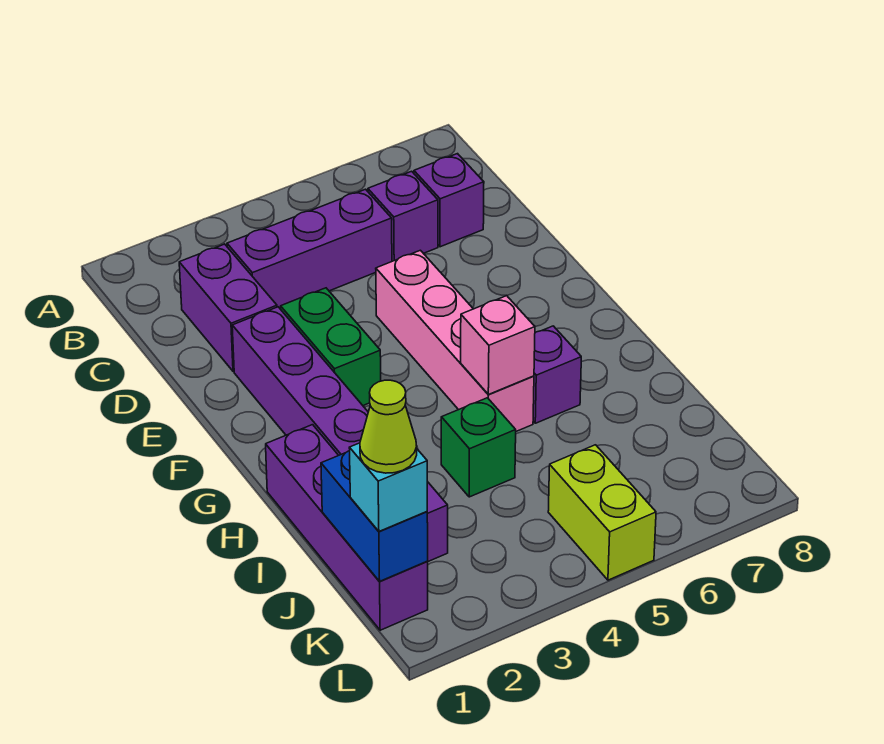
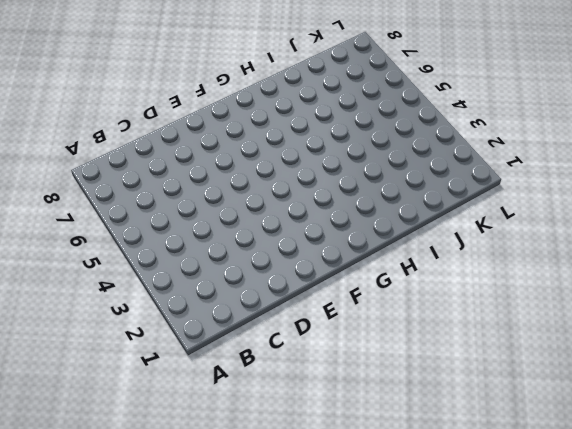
none -> purple brick C2:D2 level 1
none -> purple brick C3:C5 level 1
none -> purple brick C6 level 1

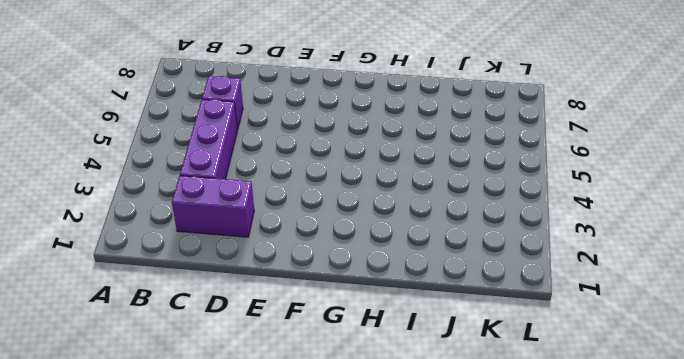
none -> purple brick C7 level 1
none -> purple brick E2:J2 level 1
none -> green brick E3:F3 level 1

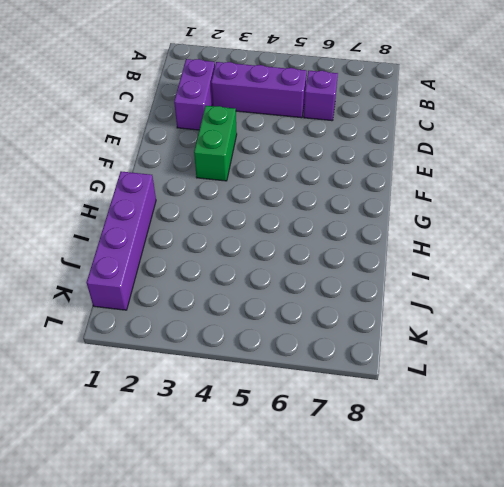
none -> purple brick C7 level 1
none -> purple brick E2:J2 level 1
none -> pink brick E5:H5 level 1

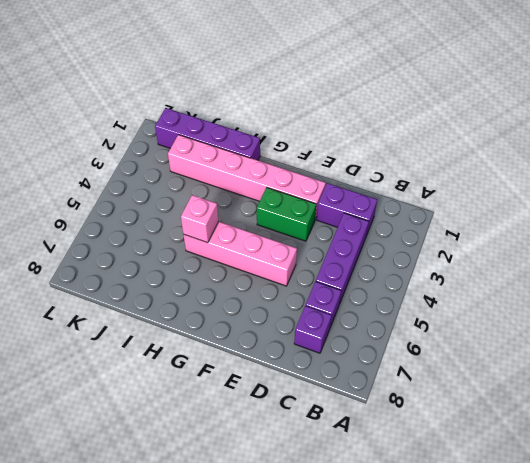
pink brick E2:J2 level 1 -> purple brick E2:J2 level 1
none -> purple brick H6 level 1
none -> green brick I4 level 1
none -> lime brick K5:L5 level 1

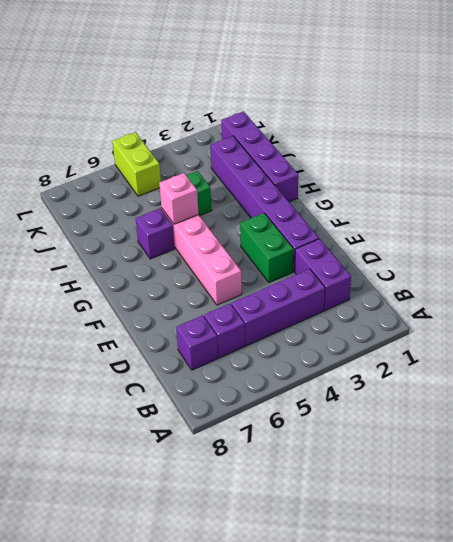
none -> blue brick J1:K1 level 2
none -> cyan brick K1 level 3
none -> lime cone K1 level 4

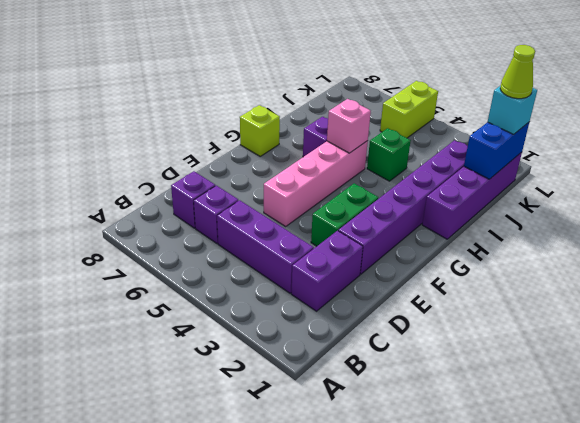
lime brick G8 level 1 -> none

